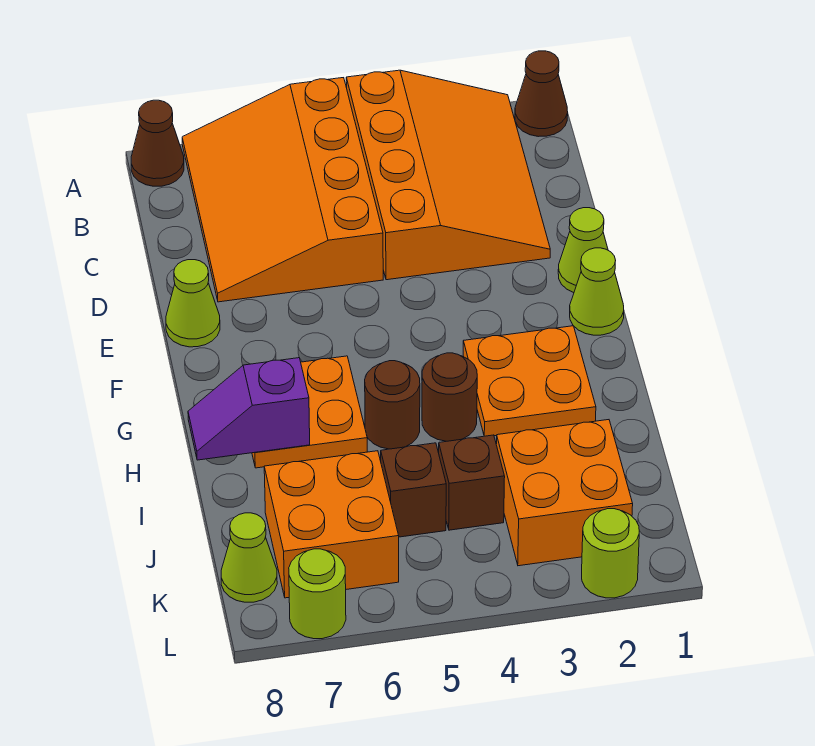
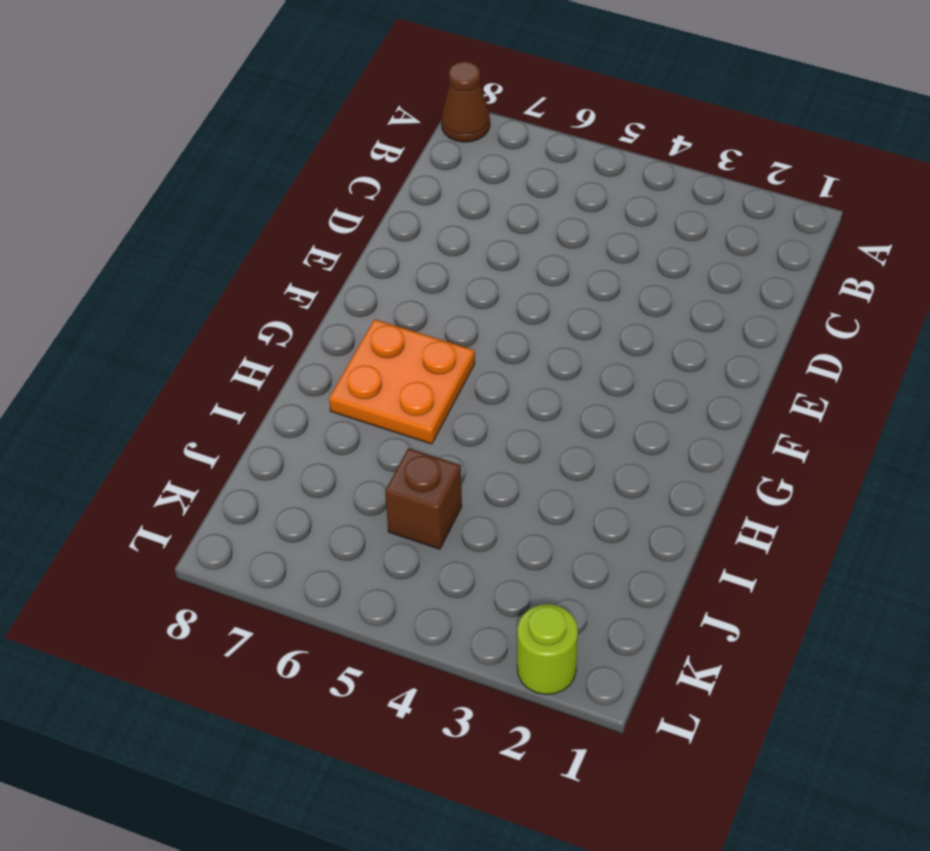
none -> brown cone A1 level 1
none -> orange slope A2:D4 level 1 top 4
none -> orange slope A5:D7 level 1 top 5

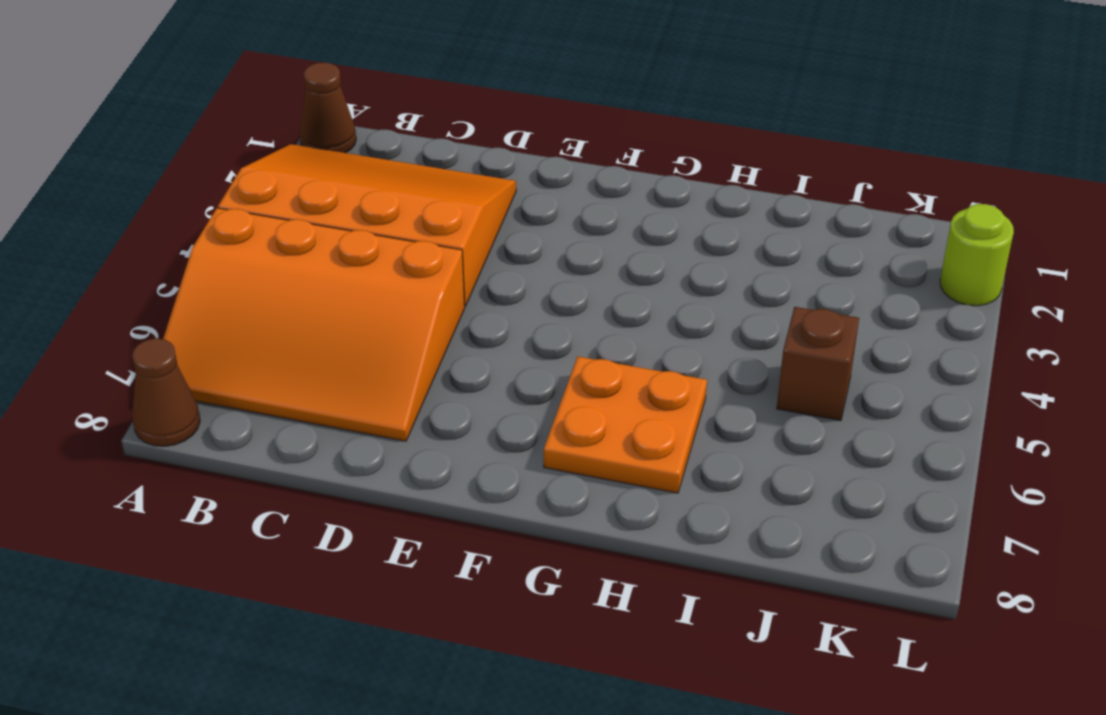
none -> lime cone E1 level 1
none -> lime cone E8 level 1
none -> lime cone F1 level 1

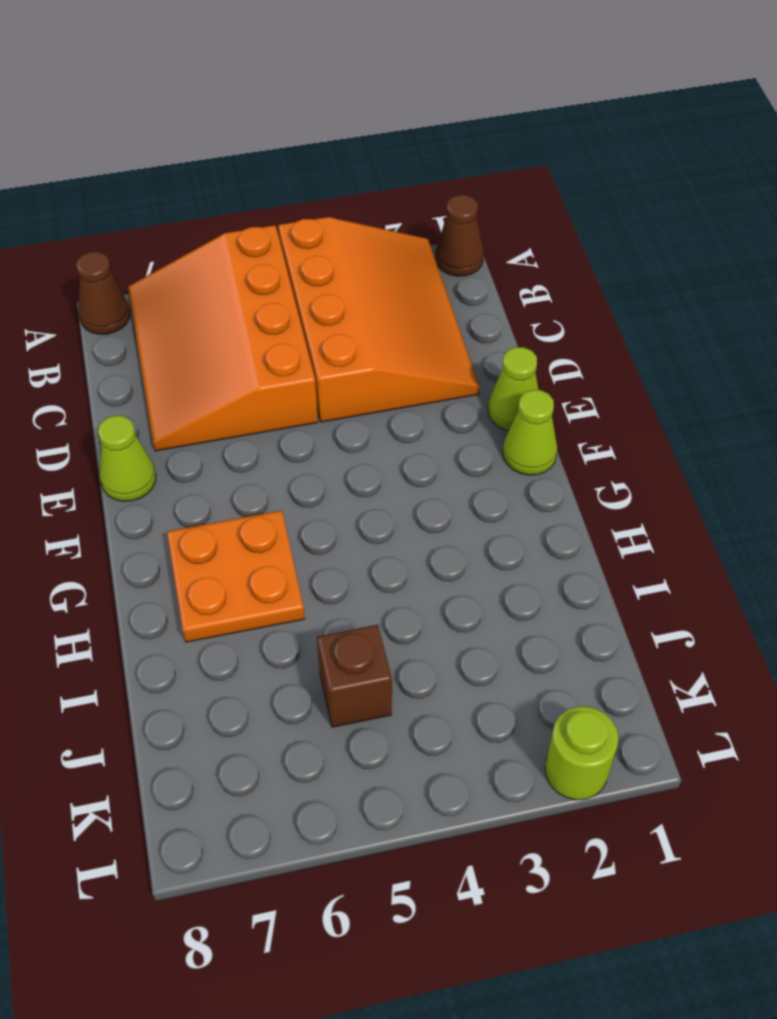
none -> orange plate G2:H3 level 1
none -> brown round brick H4 level 1
none -> brown round brick H5 level 1

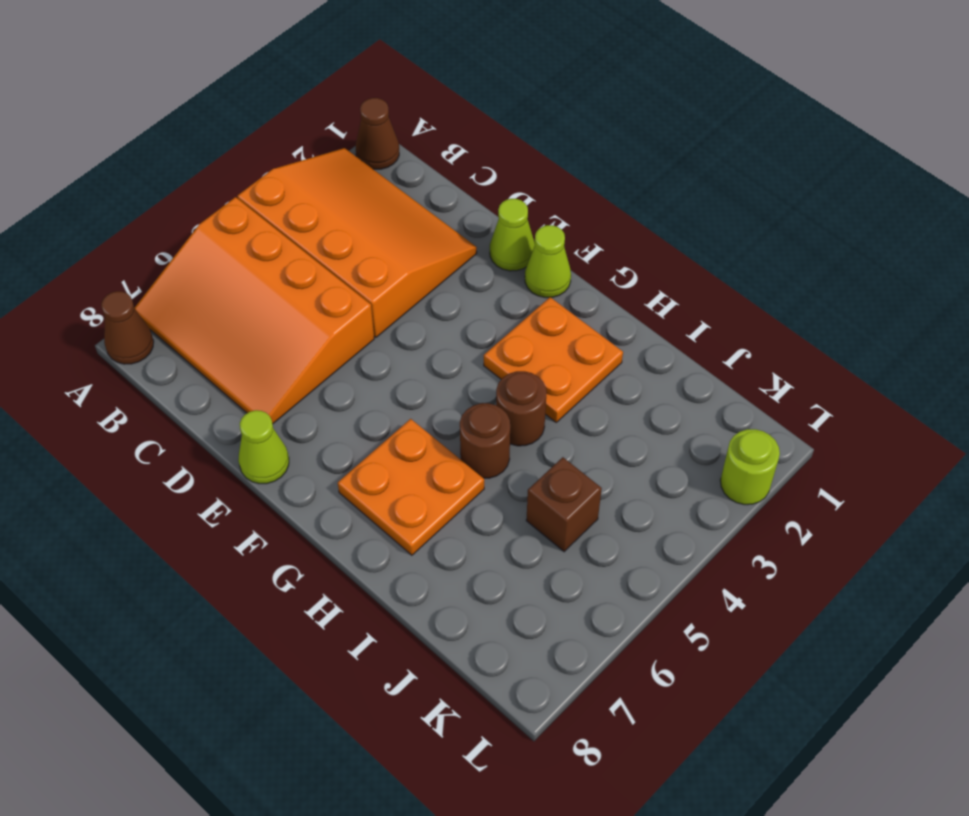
none -> orange brick J2:K3 level 1
none -> brown brick J4 level 1
none -> orange brick J6:K7 level 1

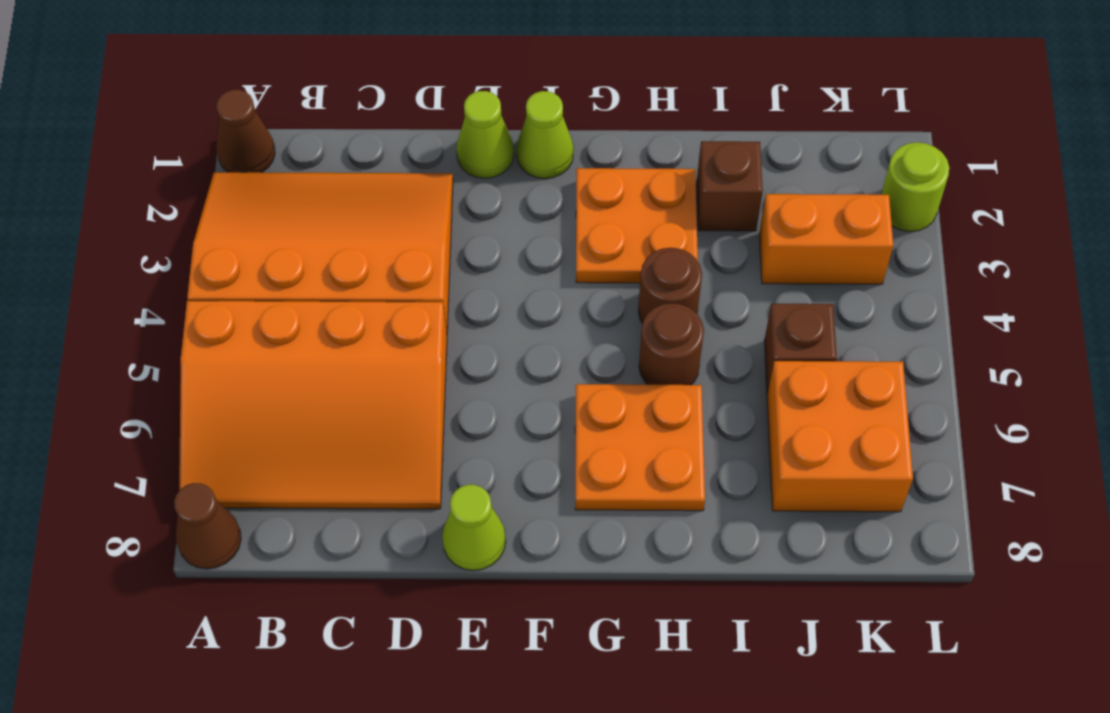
brown brick I2 level 1 -> brown brick J4 level 1
orange brick J3:K3 level 1 -> orange brick J2:K3 level 1
none -> lime cone K8 level 1
none -> lime round brick L7 level 1
none -> purple slope H7:H8 level 2 top 7

